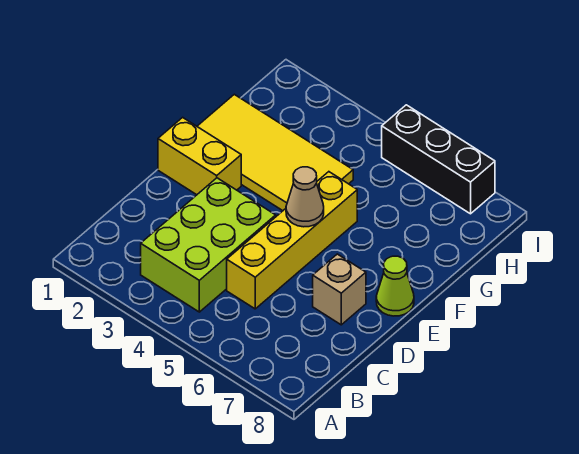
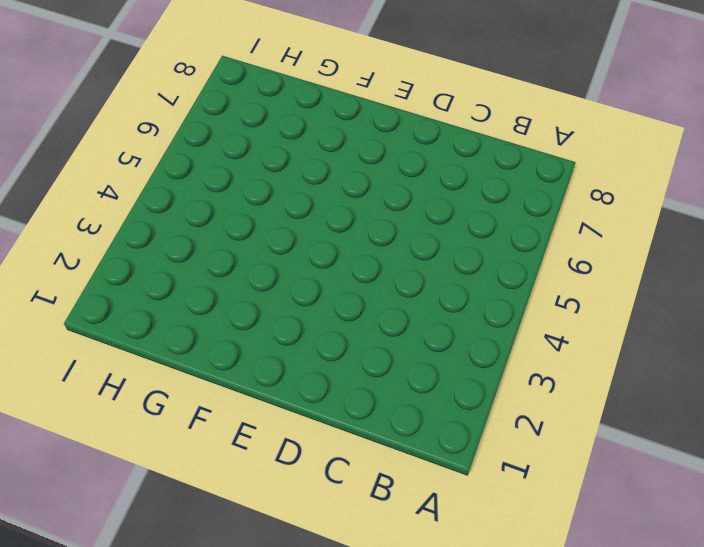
none -> lime brick B3:D4 level 1
none -> yellow brick C5:F5 level 1

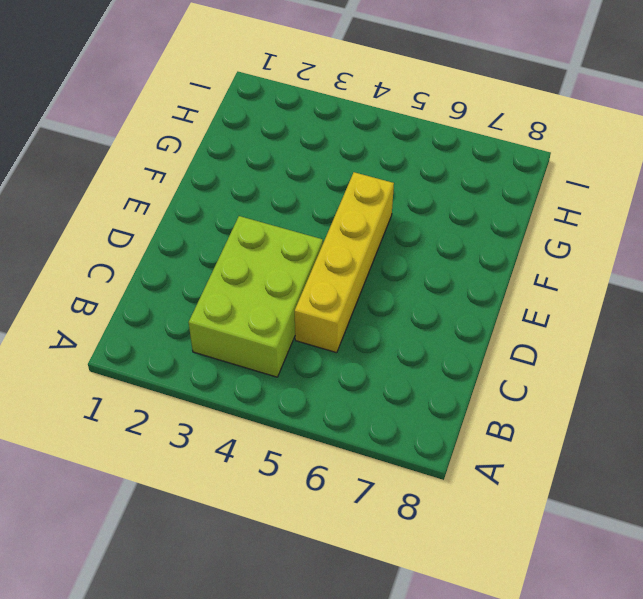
none -> tan brick D7 level 1
none -> yellow brick E1:E2 level 1

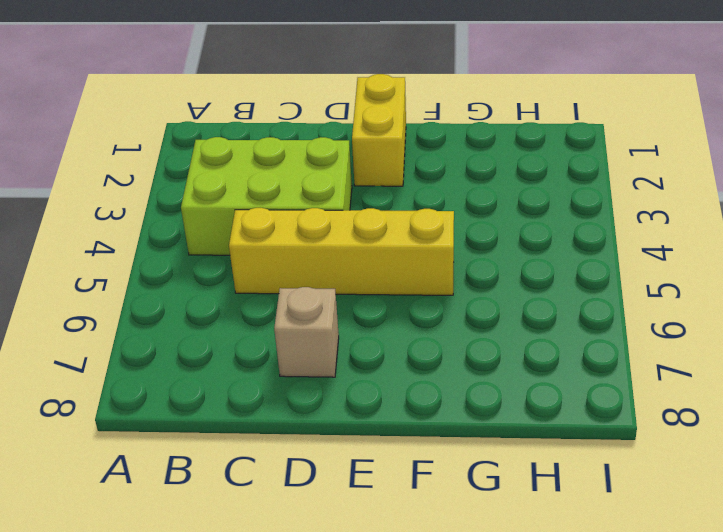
none -> lime cone E8 level 1
none -> yellow tile F1:G4 level 1

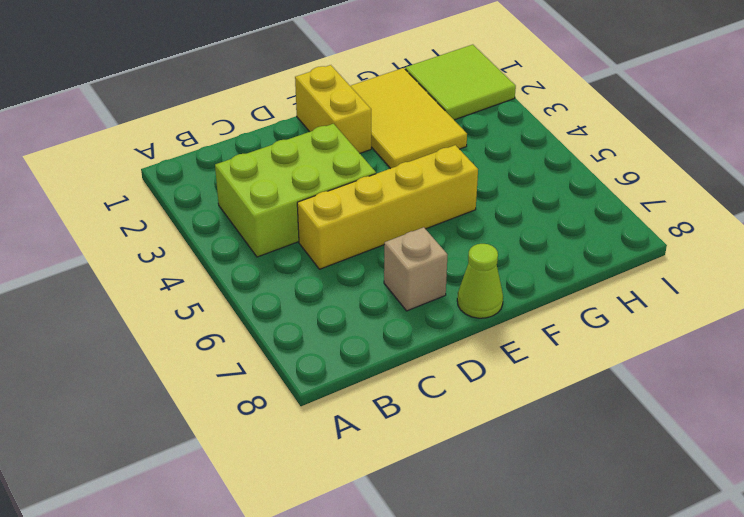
yellow tile F1:G3 level 1 -> yellow tile F1:G4 level 1
lime tile H1:I2 level 1 -> none
none -> black brick I5:I7 level 1
none -> tan cone E5 level 2

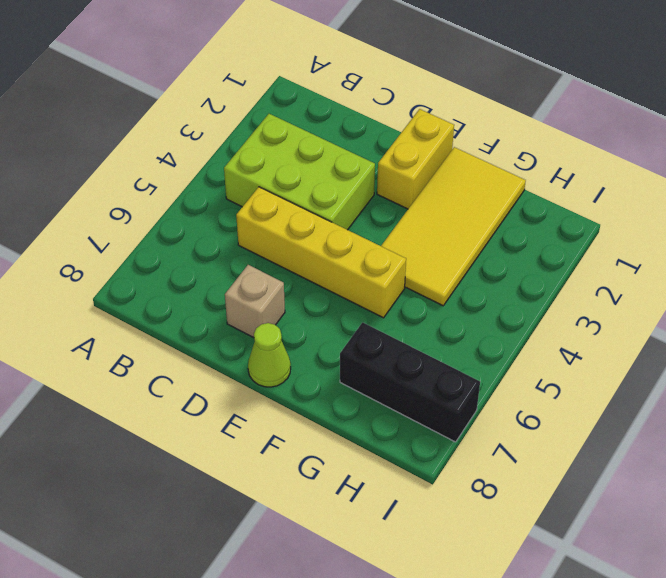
black brick G7:I7 level 1 -> black brick I5:I7 level 1
none -> tan cone E5 level 2

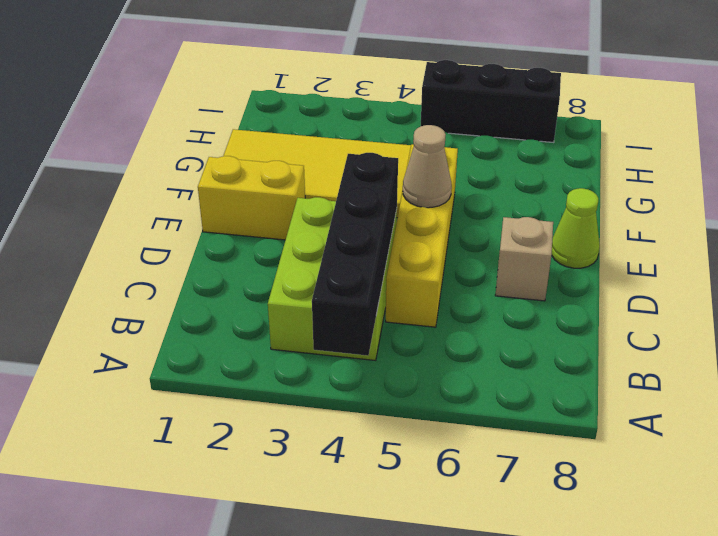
black brick A4:D4 level 2 -> none

